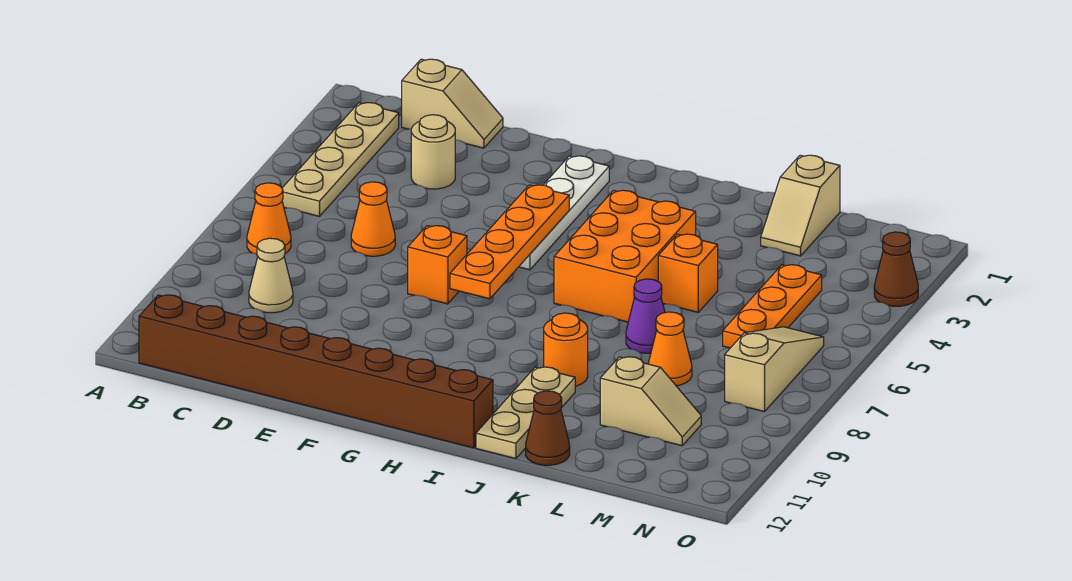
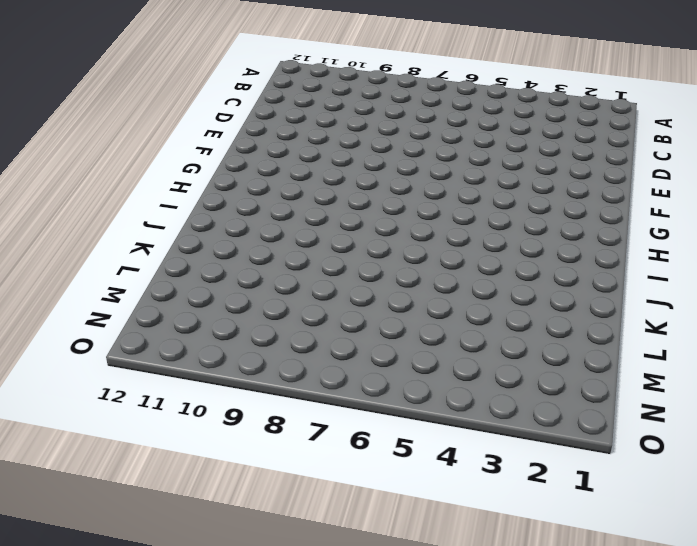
none -> tan plate B2:B5 level 1
none -> orange cone B7 level 1
none -> brown brick B12:I12 level 1

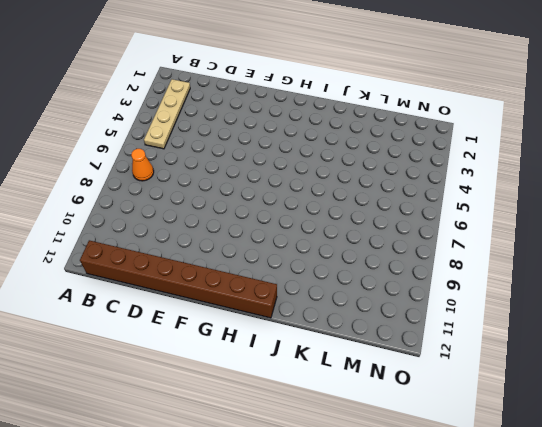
none -> tan slope C1:D1 level 1 top C
none -> tan cone C9 level 1
none -> tan round brick D3 level 1

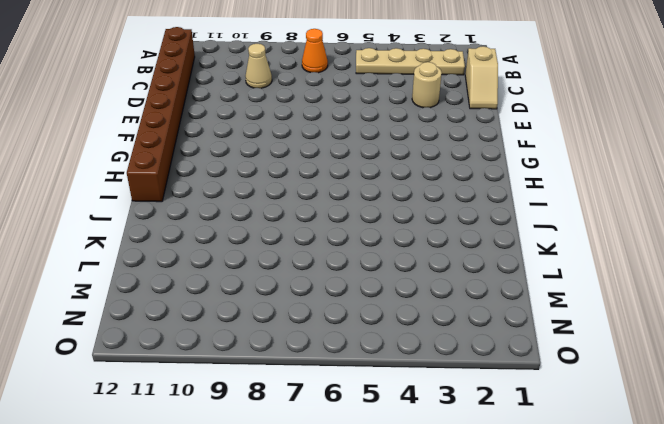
none -> orange cone D6 level 1
none -> orange brick F7 level 1
none -> white plate G2:G5 level 1

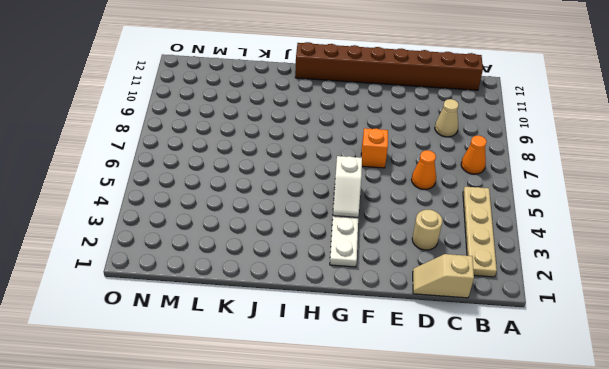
white slope G4:G5 level 2 top 5 -> orange plate G4:G7 level 2
none -> orange brick I4:J6 level 1
none -> orange round brick J9 level 1
none -> tan plate J10:J12 level 1

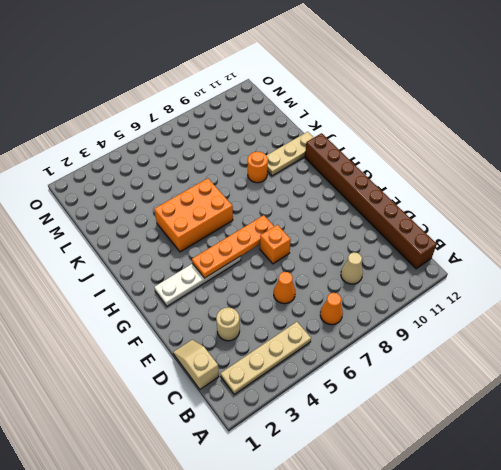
none -> orange brick K5 level 1
none -> purple cone K7 level 1
none -> brown cone K12 level 1

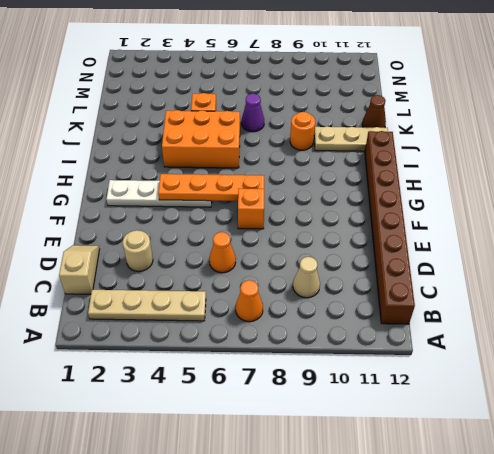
none -> tan slope L1:L2 level 1 top 1
none -> orange cone L8 level 1
none -> tan slope L10:M10 level 1 top L

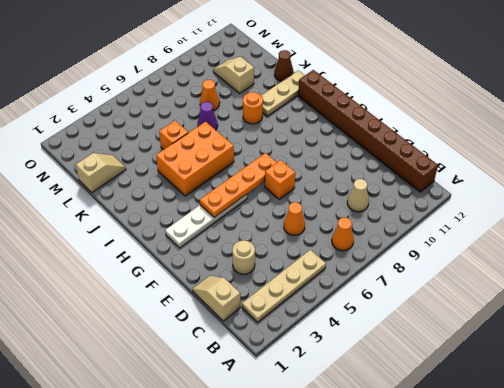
none -> orange plate M4:M6 level 1
none -> tan slope N6:N8 level 1 top 8
none -> brown cone O3 level 1

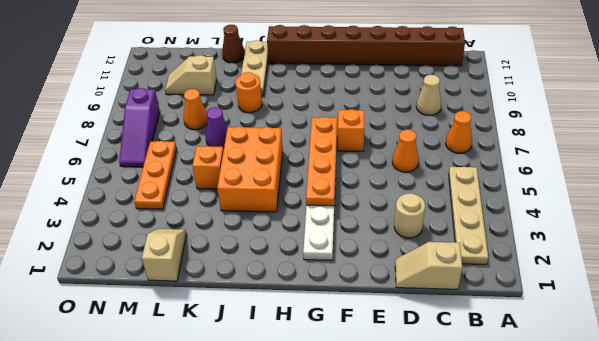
purple slope N6:N8 level 1 top 8 -> tan slope N6:N8 level 1 top 8
none -> brown cone O3 level 1

